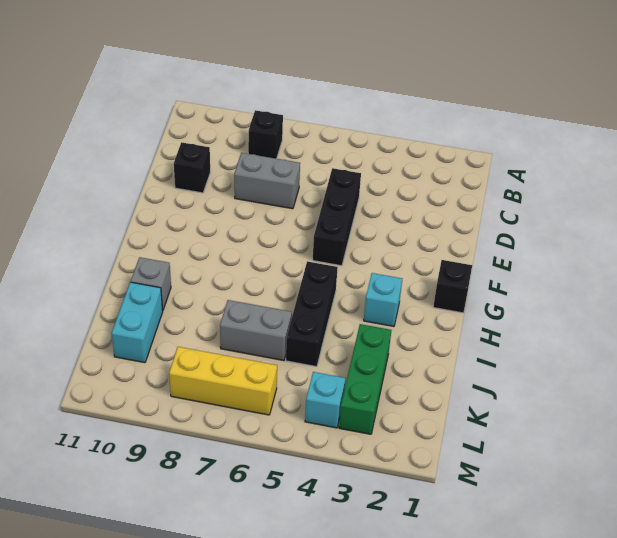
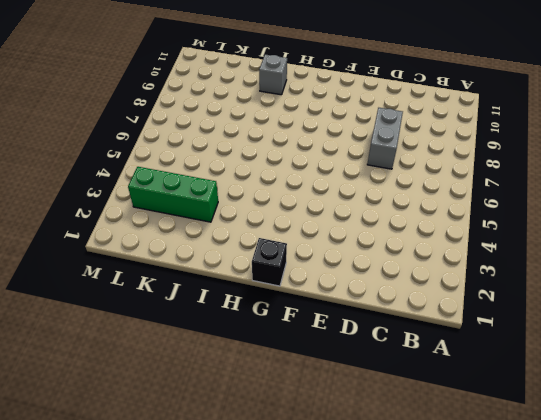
none -> black brick B8 level 1
none -> black brick D5:F5 level 1
none -> black brick D10 level 1

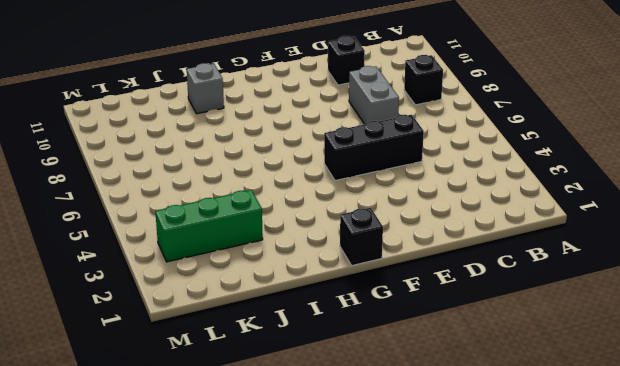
none -> cyan brick H3 level 1
none -> black brick H5:J5 level 1
none -> grey brick J6:J7 level 1

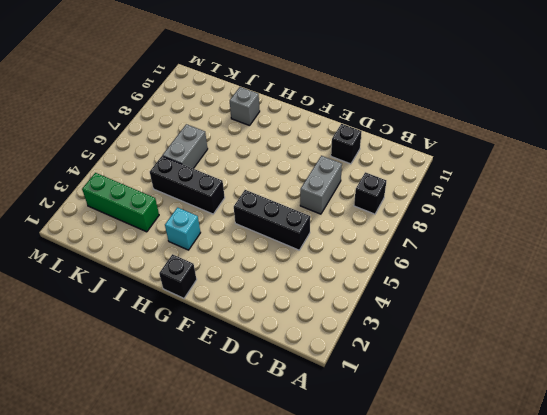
none -> cyan brick J10:K10 level 1
none -> cyan brick L4 level 1
none -> yellow brick L6:L8 level 1

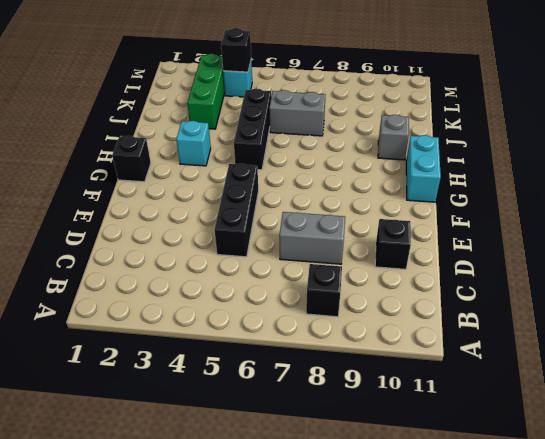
cyan brick G11:H11 level 1 -> cyan brick J10:K10 level 1
black brick L4 level 2 -> none
none -> yellow brick L6:L8 level 1

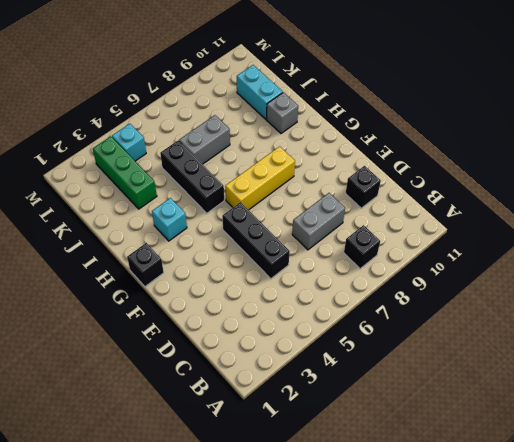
yellow brick G6:G8 level 1 -> yellow brick L6:L8 level 1

